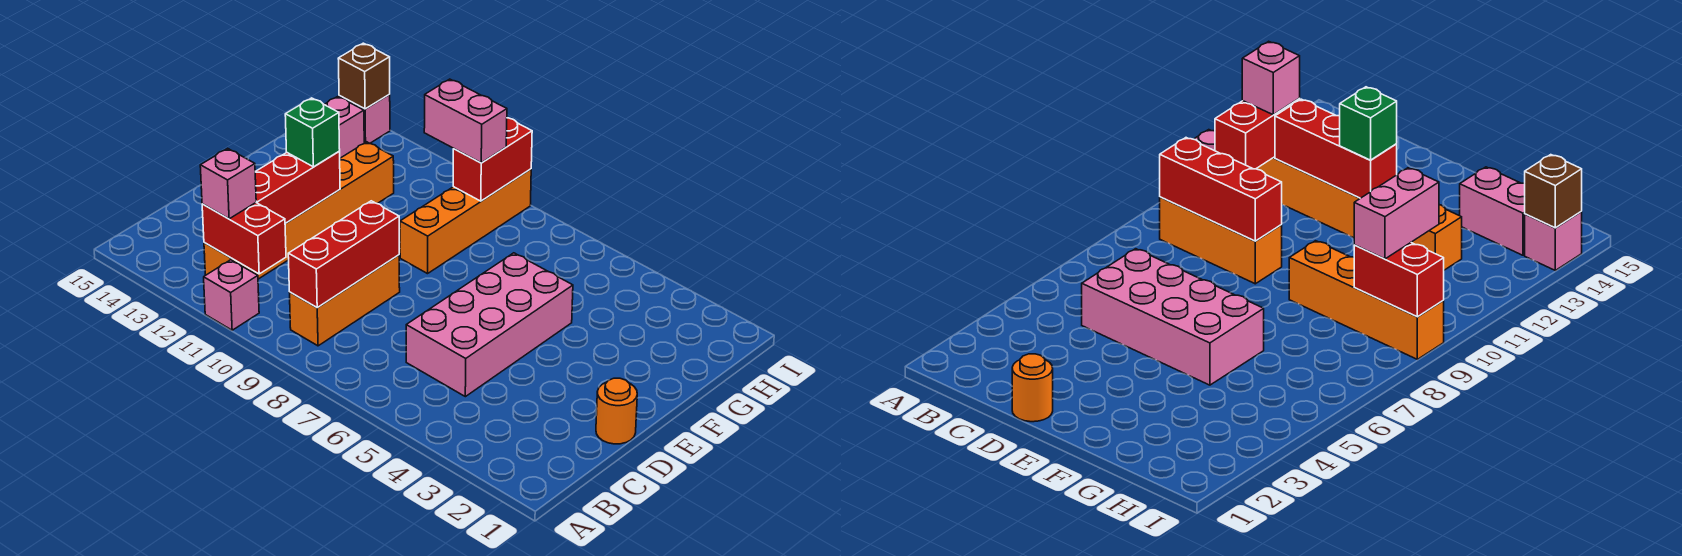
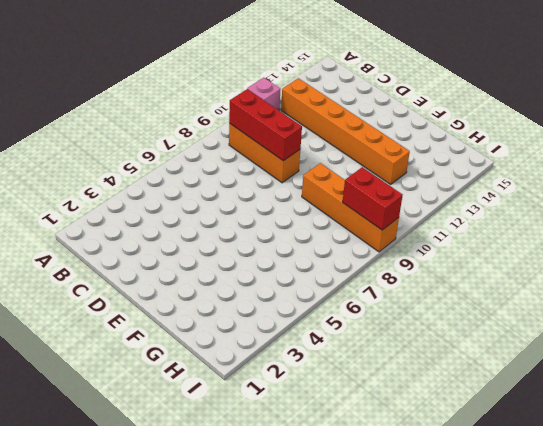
none -> pink brick C5:F6 level 1
none -> orange round brick D1 level 1
none -> pink brick G14:H14 level 1

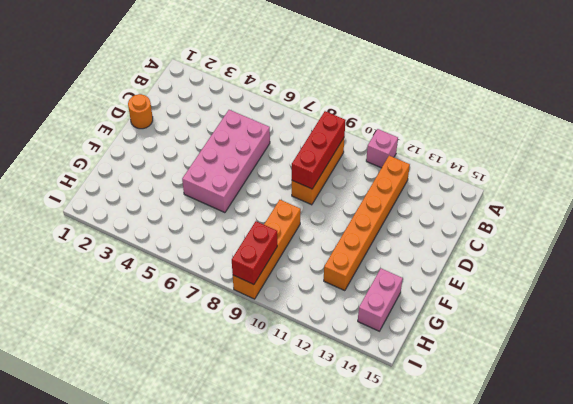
none -> pink brick I14 level 1
none -> red brick B11:B12 level 2
none -> red brick C12:E12 level 2

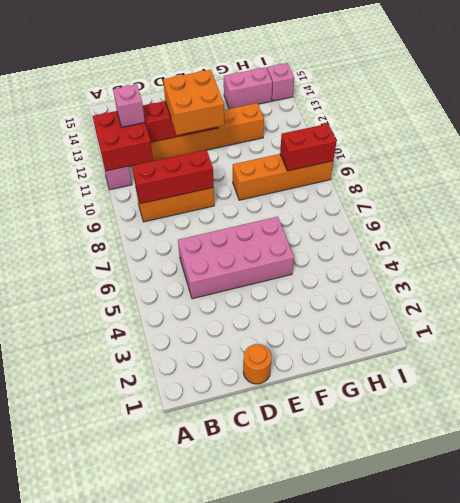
red brick A11:B12 level 2 -> red brick B11:B12 level 2
orange brick D11:E12 level 3 -> green brick E12 level 3
none -> brown brick I14 level 2
none -> pink brick H9:H10 level 3

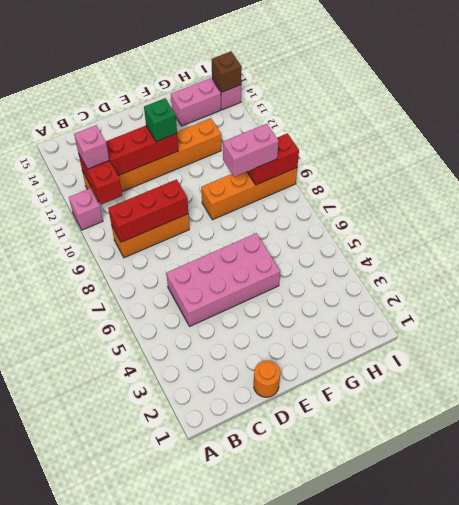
pink brick G9:H9 level 3 -> pink brick H9:H10 level 3

